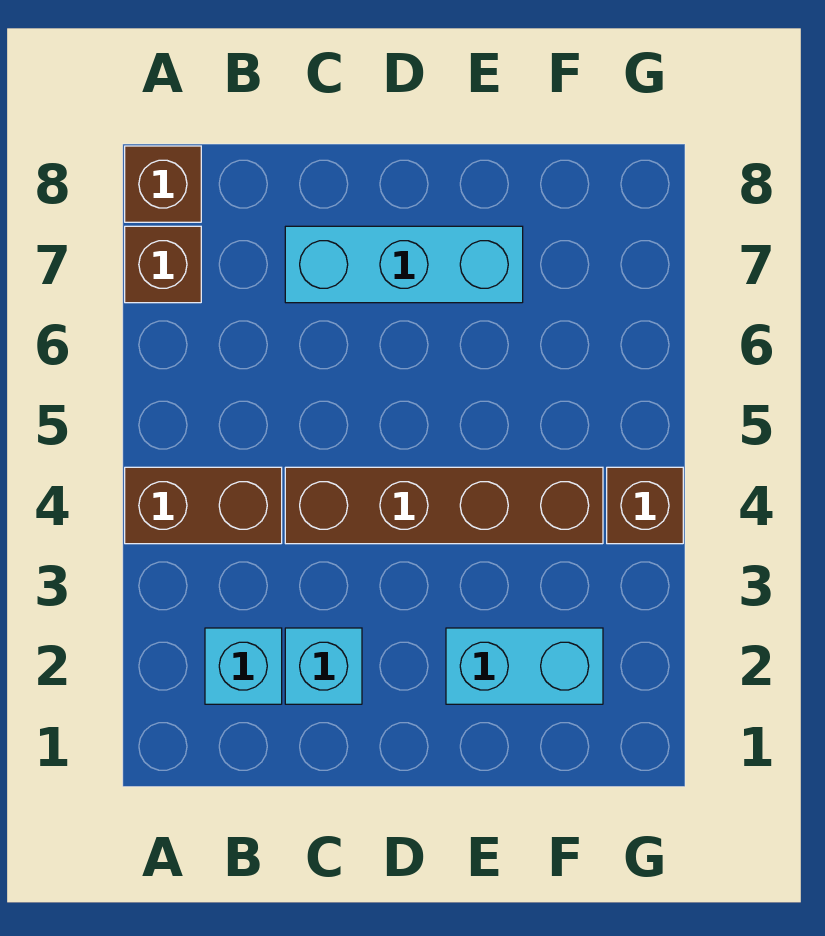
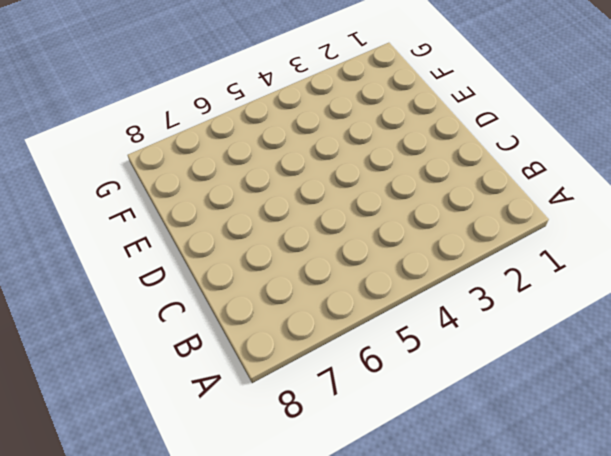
none -> brown brick A4:B4 level 1
none -> brown brick A7 level 1

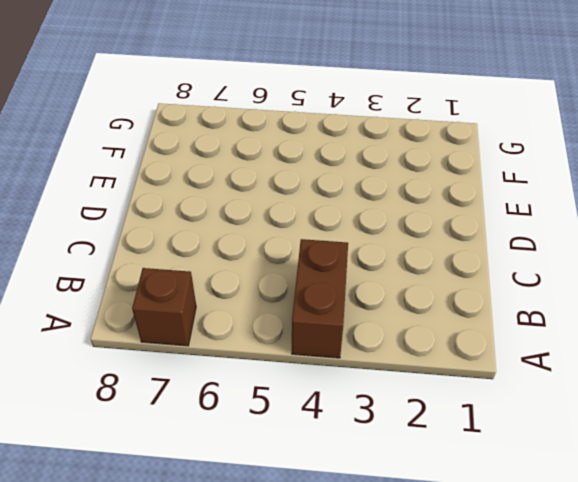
none -> brown brick A8 level 1
none -> cyan brick B2 level 1

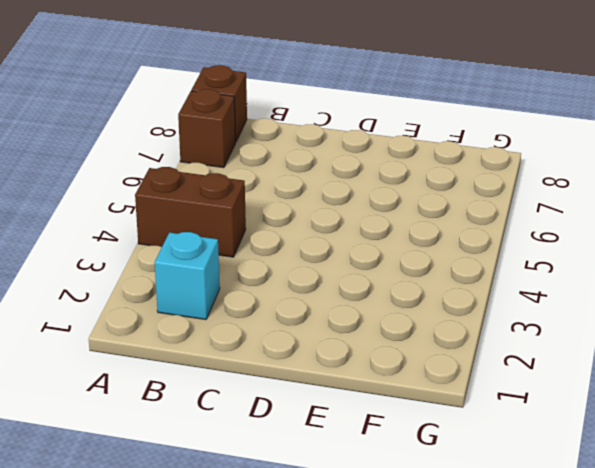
none -> cyan brick C2 level 1
none -> brown brick C4:F4 level 1

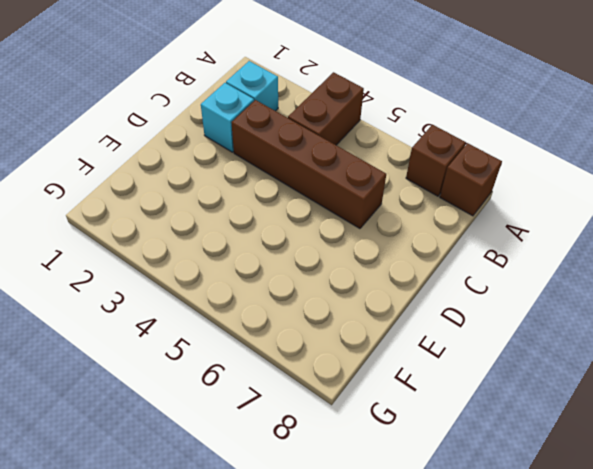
brown brick C3:C6 level 1 -> brown brick C4:F4 level 1
none -> cyan brick C7:E7 level 1
none -> cyan brick E2:F2 level 1

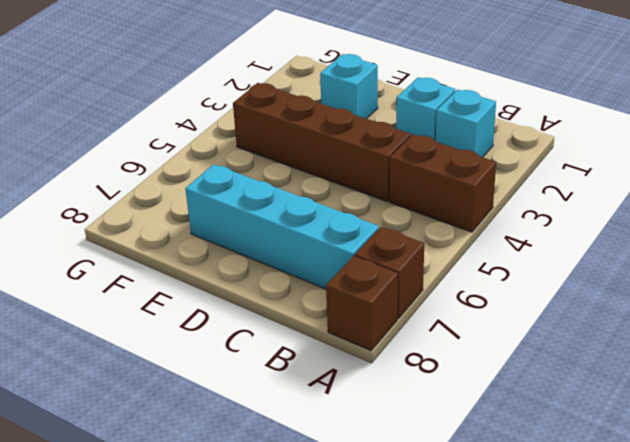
cyan brick B7:E7 level 1 -> cyan brick C7:E7 level 1
cyan brick E2 level 1 -> cyan brick E2:F2 level 1
none -> brown brick G4 level 1

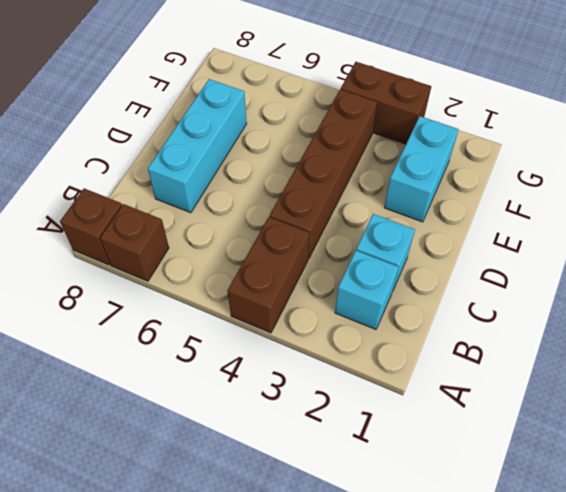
brown brick G3:G4 level 1 -> brown brick G4 level 1

